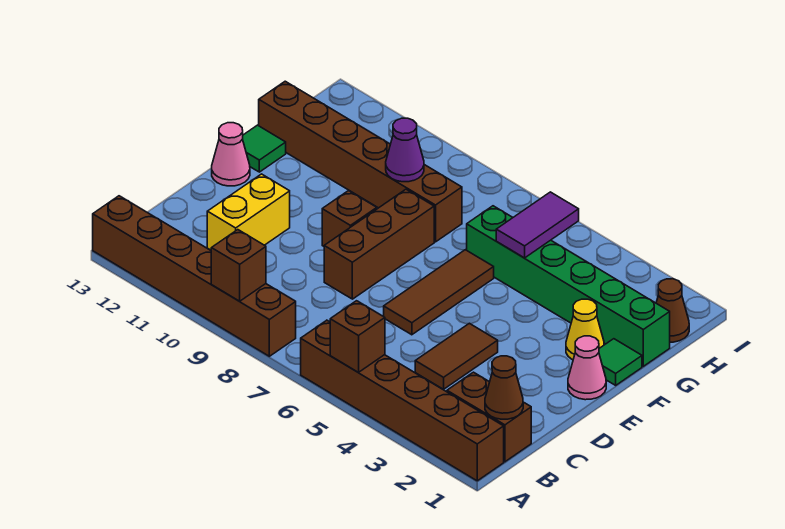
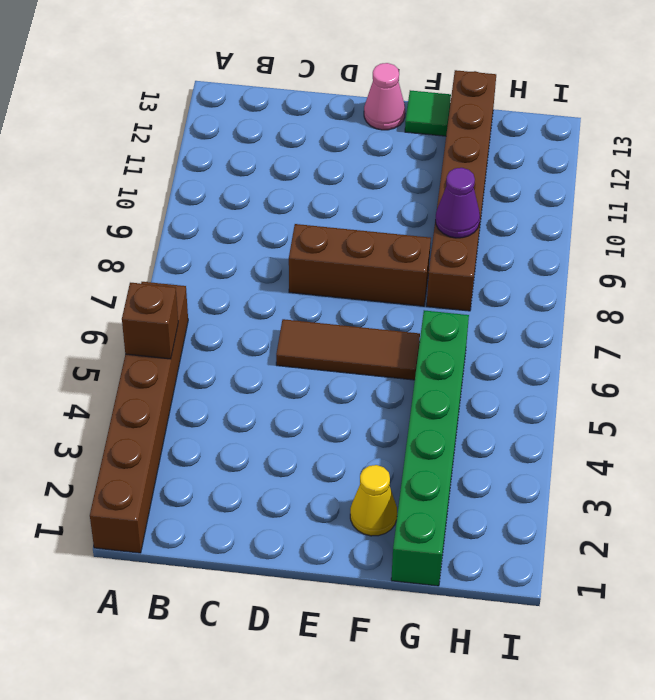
none -> brown brick A8:A13 level 1
none -> brown brick B1:B2 level 1
none -> brown tile C4:D4 level 1

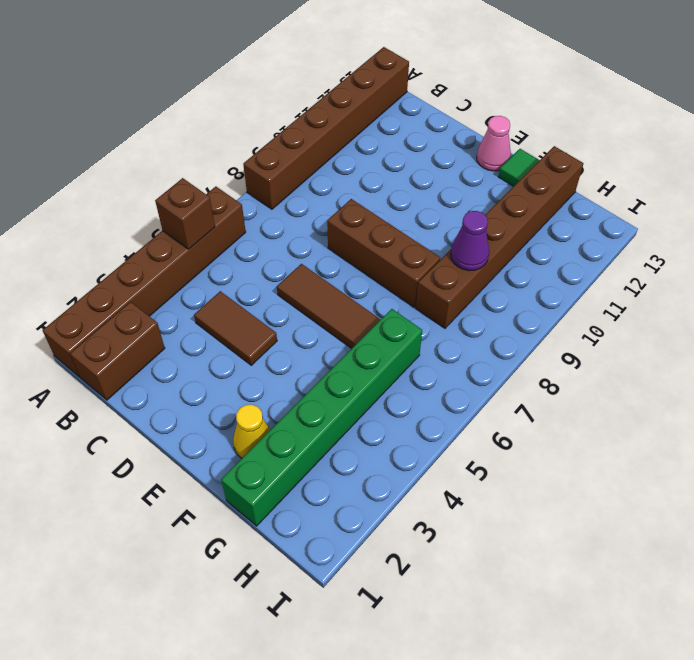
none -> yellow brick C11:D11 level 1
none -> pink cone E1 level 1
none -> brown brick E9 level 1

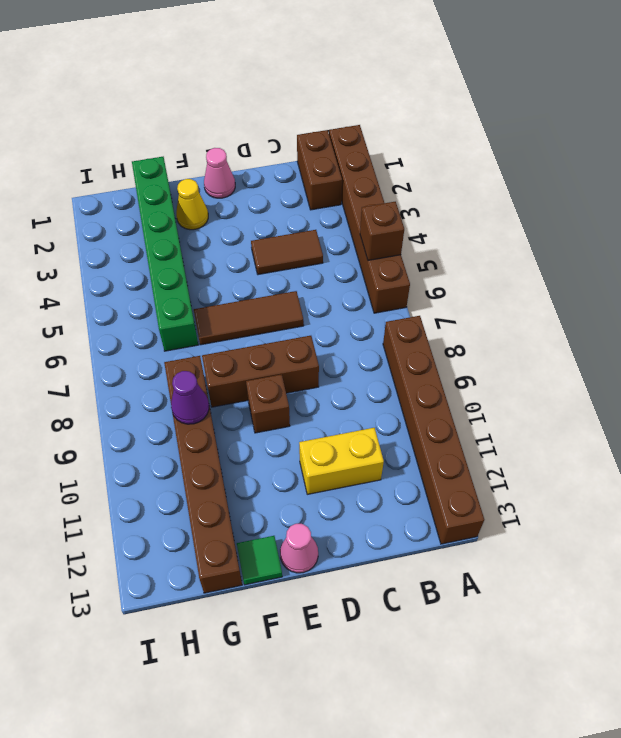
none -> green tile F1 level 1
none -> brown cone H1 level 1
none -> brown brick A9 level 2

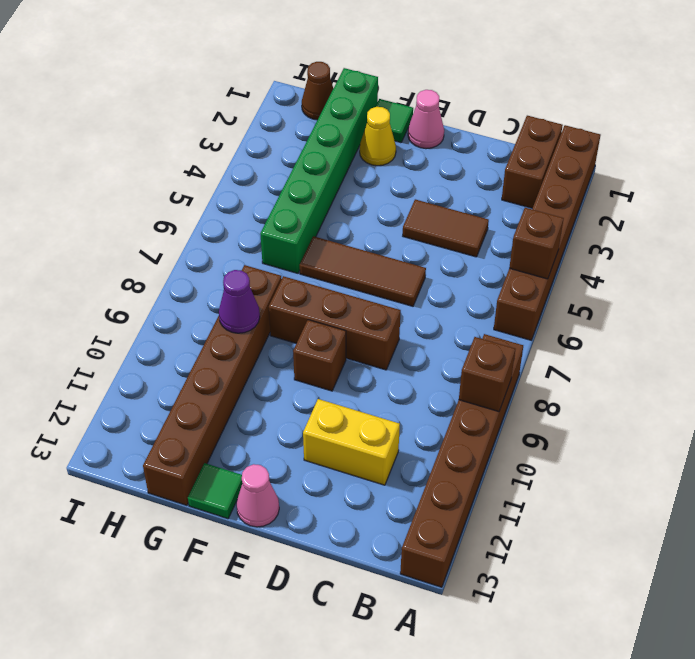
none -> brown cone B1 level 2
none -> purple tile G5:H5 level 2

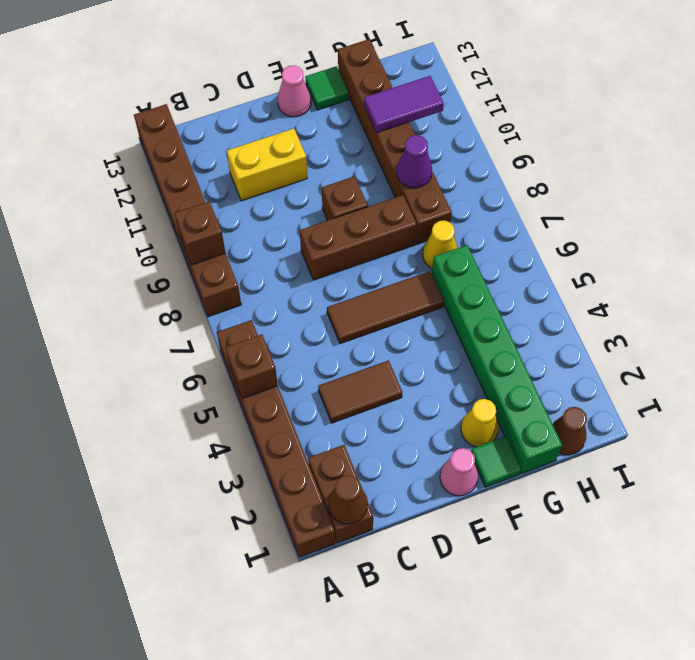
yellow cone G7 level 1 -> none
purple tile G11:H11 level 2 -> purple tile G5:H5 level 2

